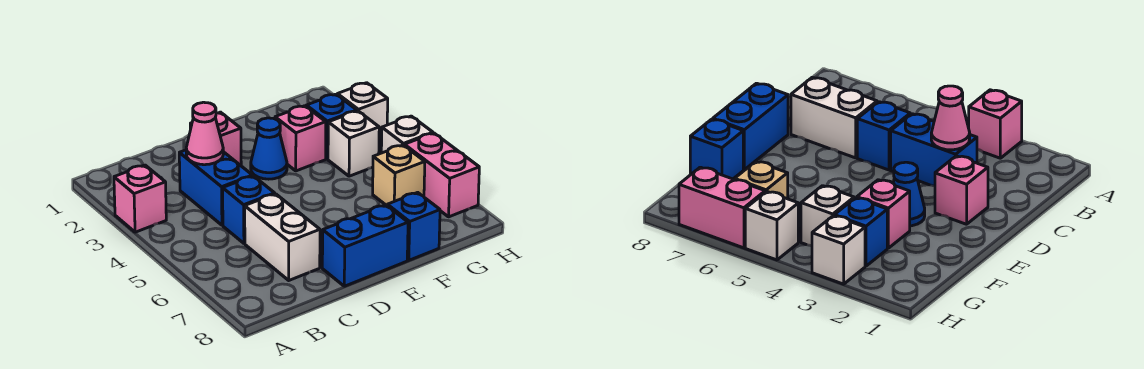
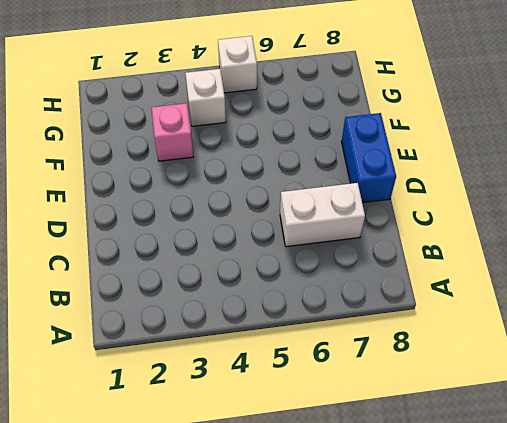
none -> pink brick A3 level 1
none -> blue brick C3:C4 level 1
none -> blue brick C5 level 1

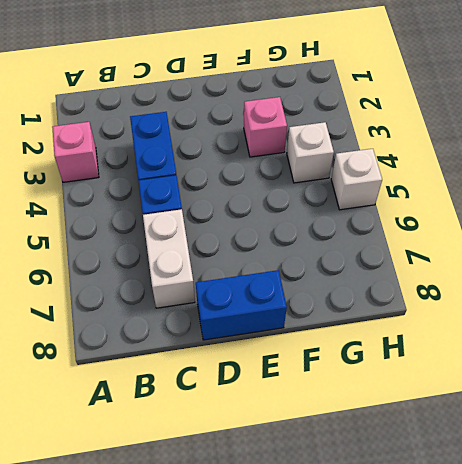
none -> pink brick D2 level 1
none -> blue cone E3 level 1
none -> blue brick F8 level 1

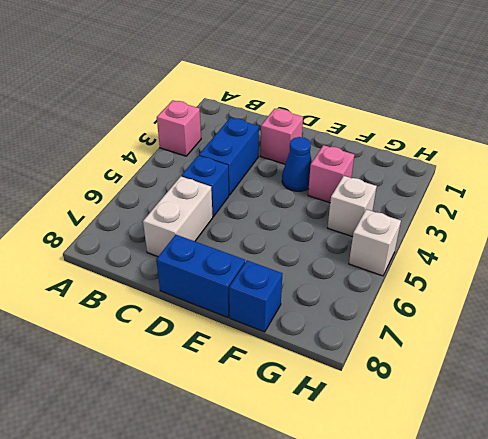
none -> blue brick G3 level 1
none -> tan brick G6 level 1
none -> white brick H3 level 1

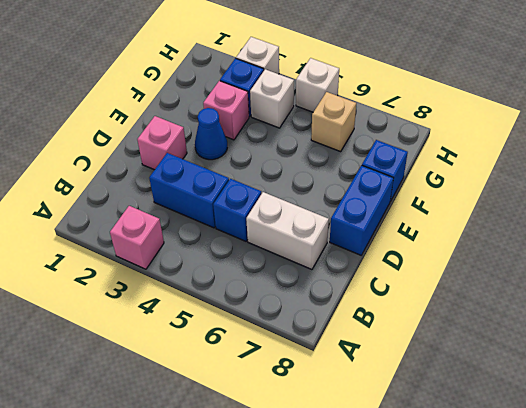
none -> pink brick H6:H7 level 1
none -> pink cone C3 level 2

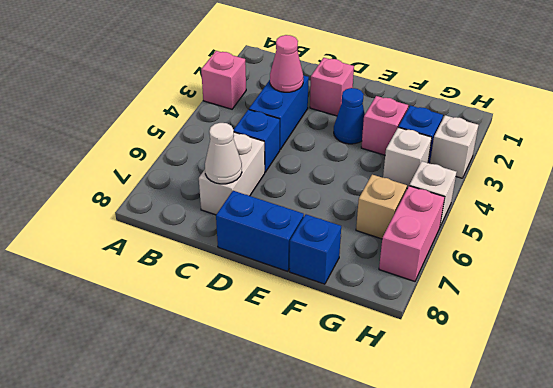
white cone C7 level 2 -> none

